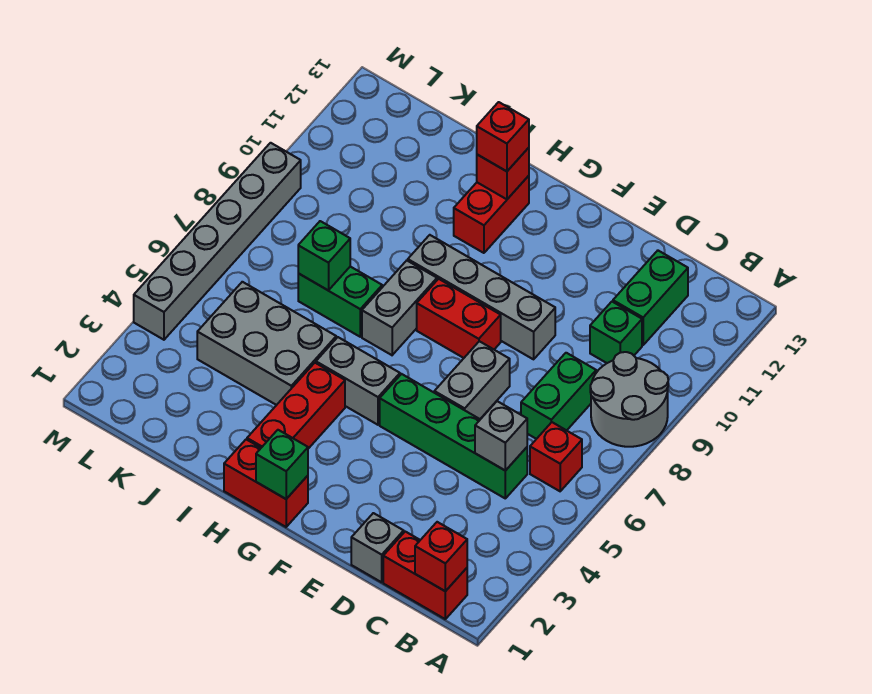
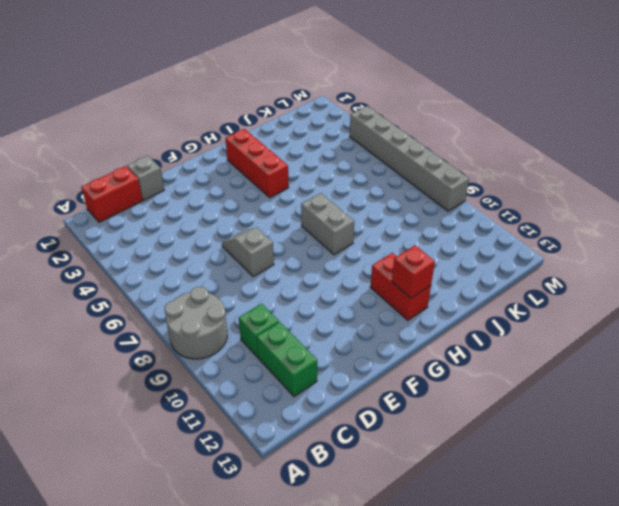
grey slope E6:E7 level 1 top 7 -> grey brick E6:E7 level 1
none -> red brick B6 level 1
none -> green brick C5:F5 level 1
none -> green brick C7:C8 level 1

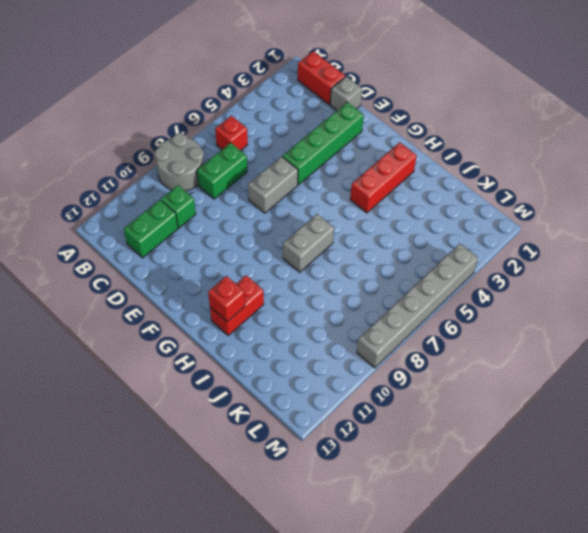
green brick E2:E5 level 1 -> green brick C5:F5 level 1
none -> grey brick E9:H9 level 1
none -> red brick F8:G8 level 1
none -> red brick G1:H1 level 1

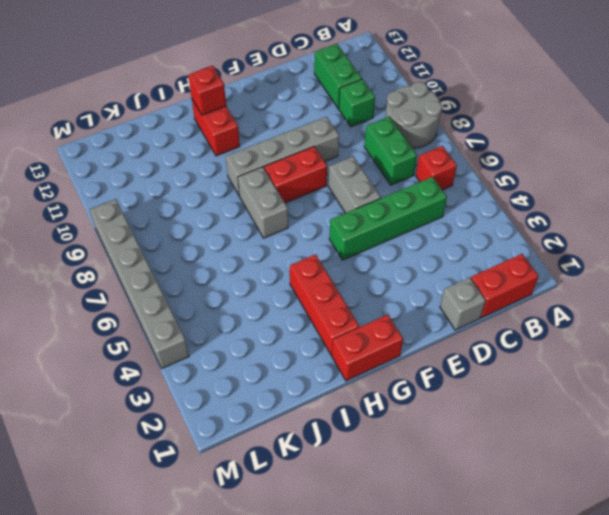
none -> grey brick G5:H5 level 1
none -> grey brick I4:K5 level 1
none -> green brick I7:J7 level 1

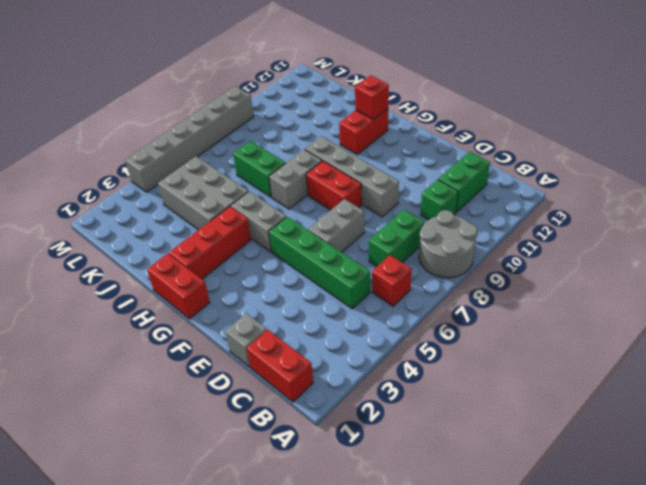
none -> red brick B1 level 2
none -> grey brick C5 level 2
none -> green brick G1 level 2

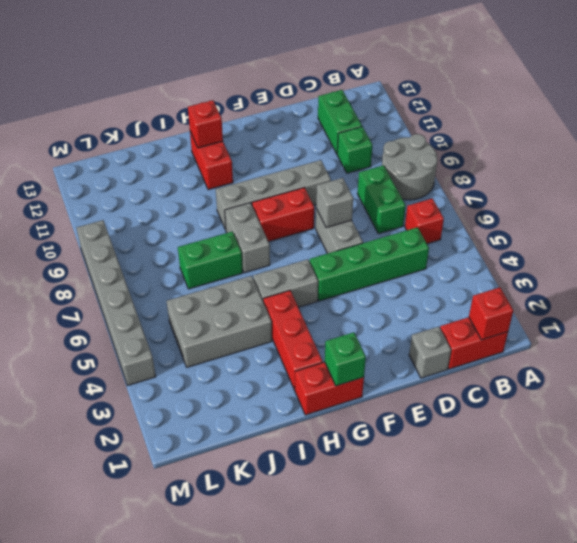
grey brick E7 level 2 -> grey brick C5 level 2
none -> green brick J7 level 2
none -> red brick H12 level 3

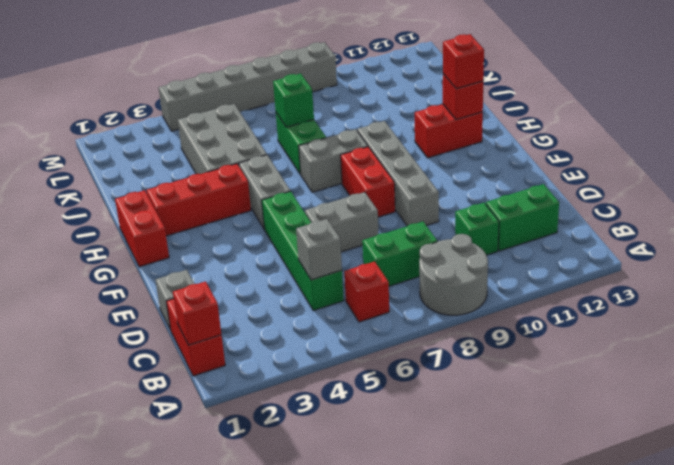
none -> green brick G1 level 2

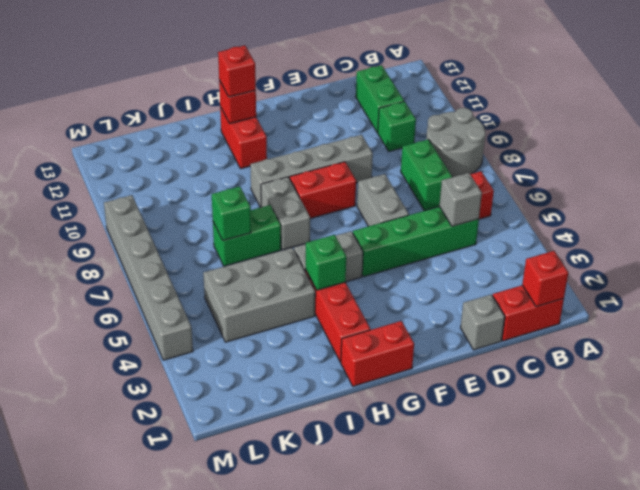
green brick H4 level 2 -> green brick G1 level 2

